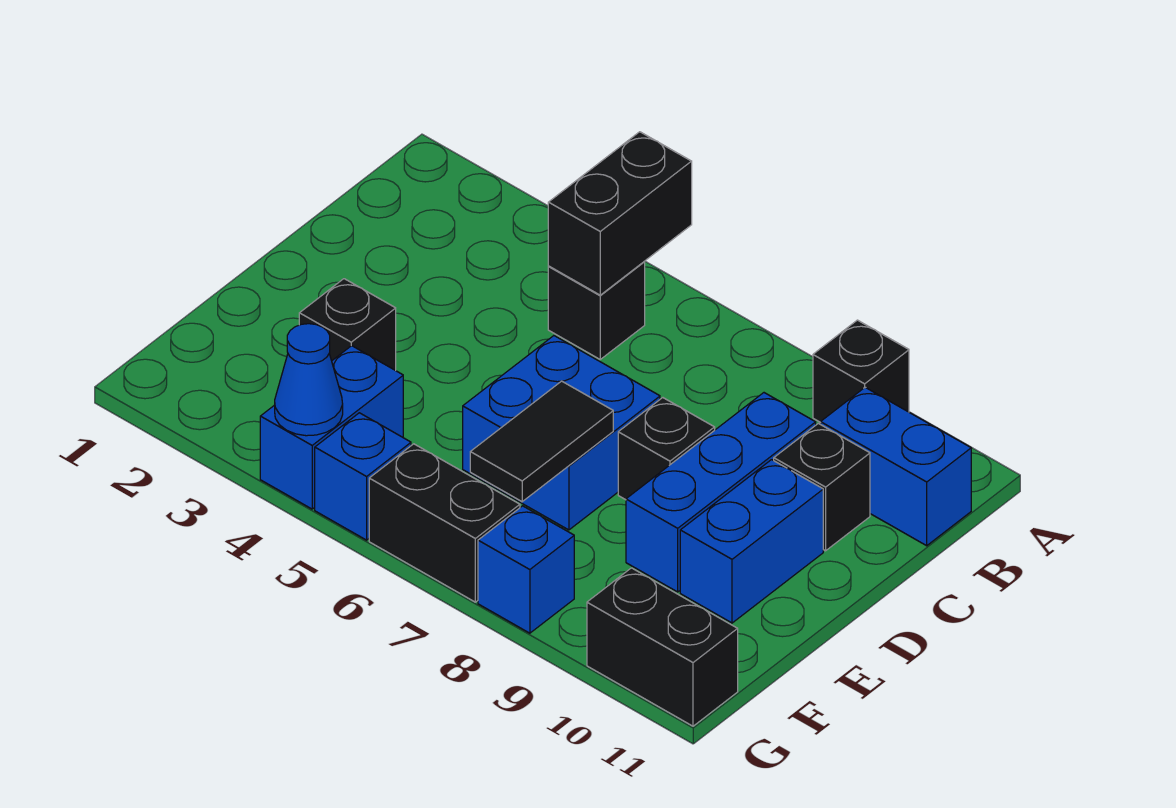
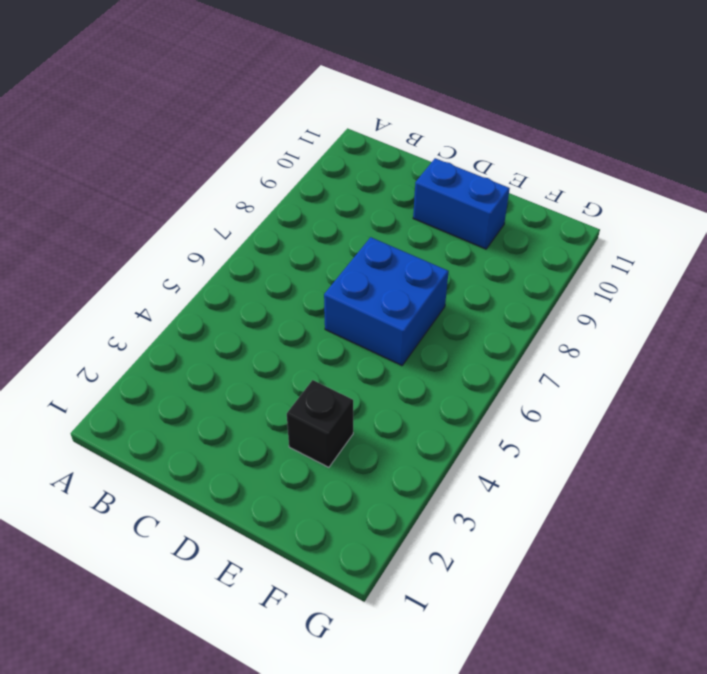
none -> black brick A9 level 1
none -> black brick B5 level 1
none -> blue brick B10:B11 level 1

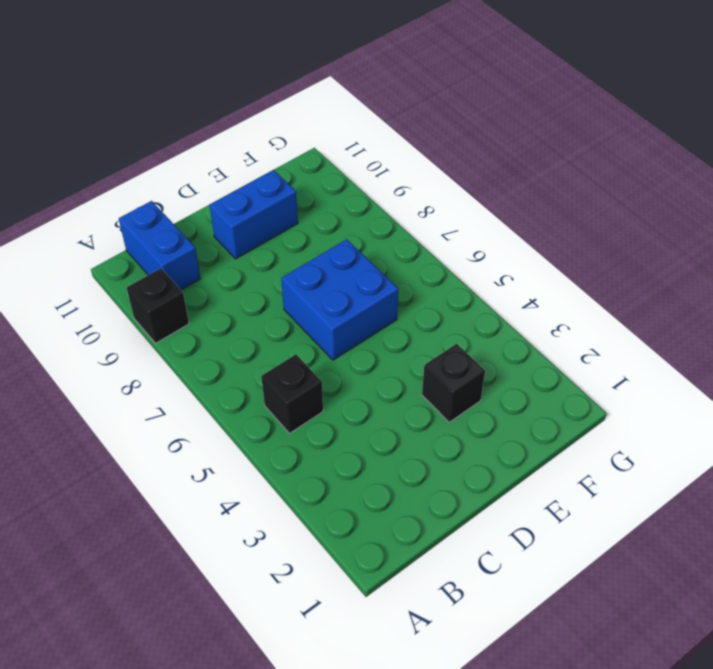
none -> blue brick C9:E9 level 1
none -> black brick C10 level 1
none -> black brick D8 level 1

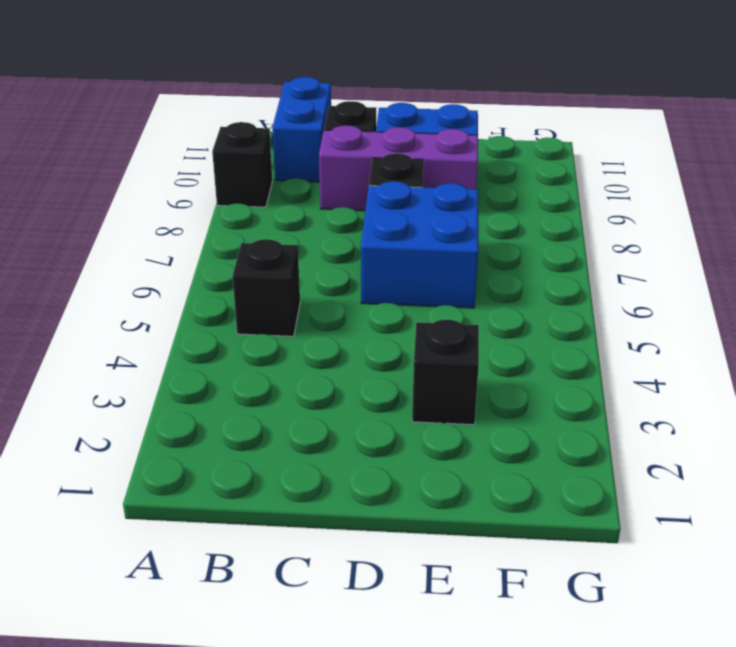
purple brick C9:E9 level 1 -> blue brick C9:E9 level 1
none -> blue brick F4:G4 level 1
none -> blue brick G5 level 1
none -> black brick G6:G7 level 1

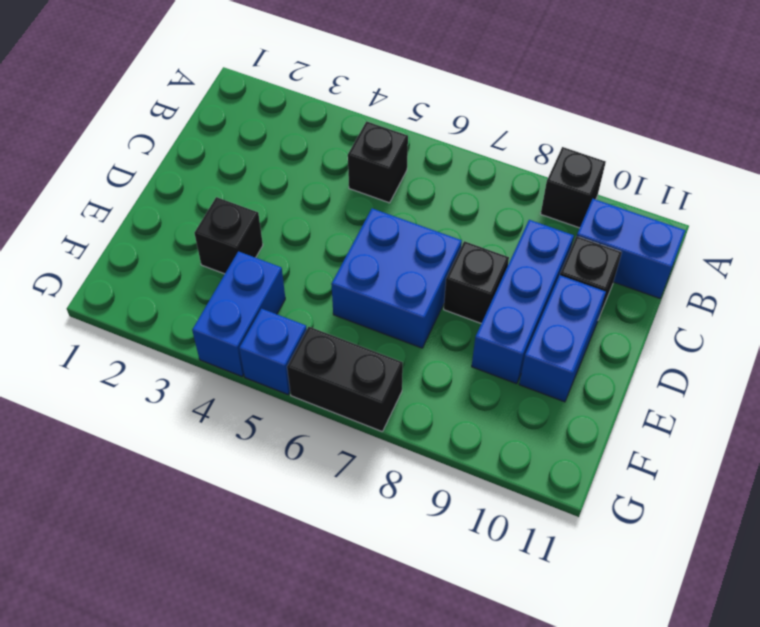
none -> blue brick G8 level 1
none -> black brick G10:G11 level 1
none -> black brick A5:B5 level 2

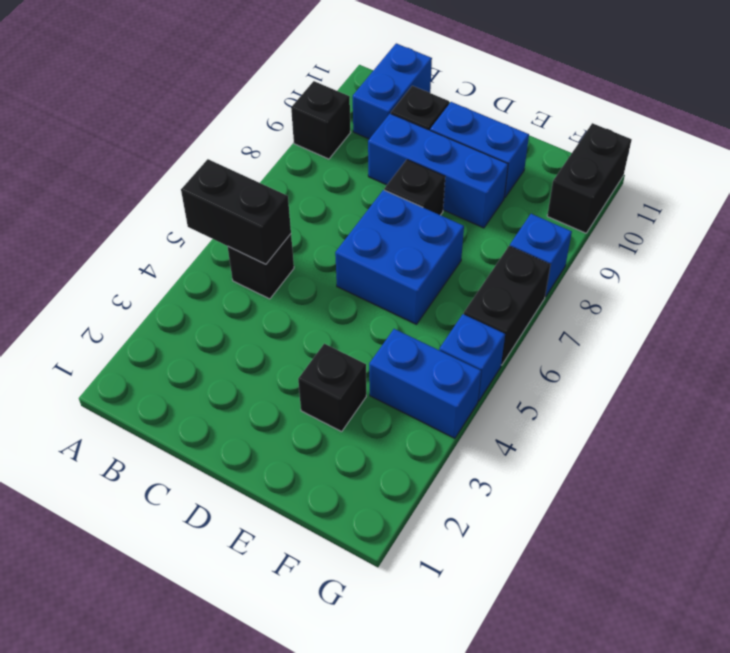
none -> black tile E7:F7 level 2
none -> blue cone G4 level 2

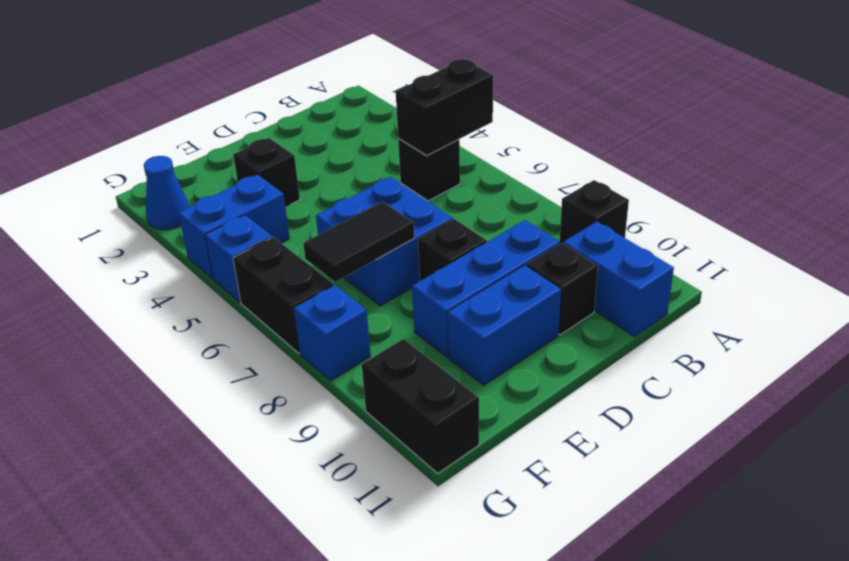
blue cone G2 level 1 -> blue cone G4 level 2

